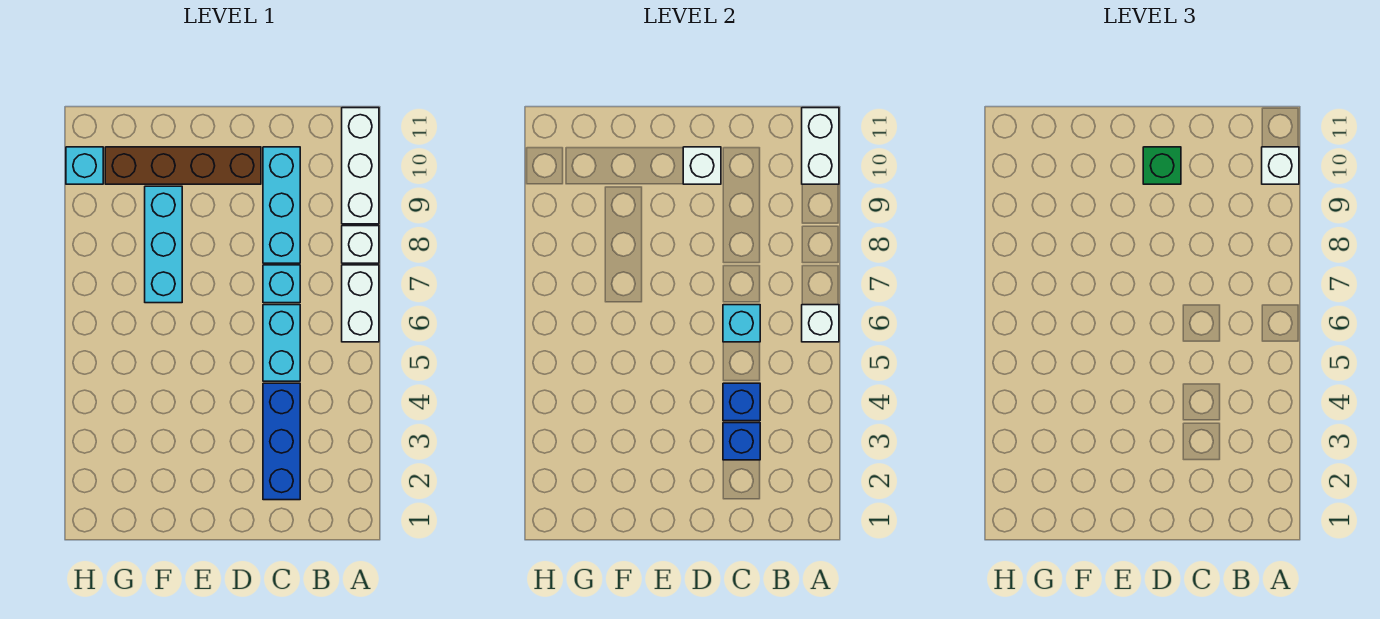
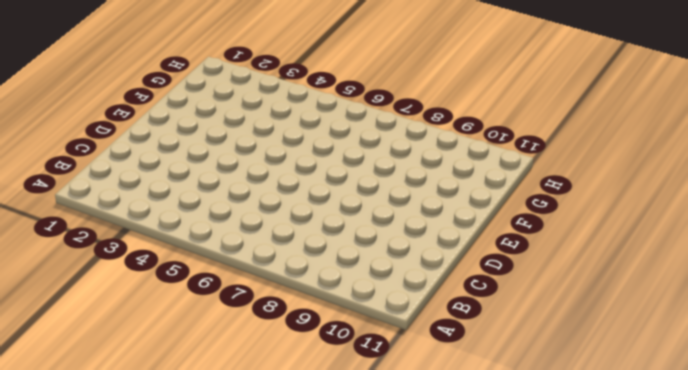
none -> white brick A6:A7 level 1
none -> white brick A8 level 1
none -> white brick A9:A11 level 1

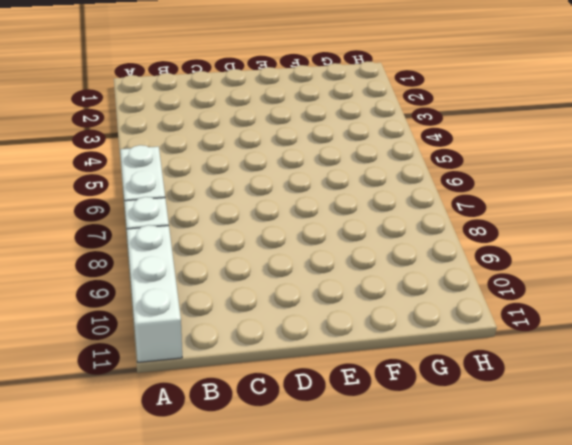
none -> blue brick C2:C4 level 1
none -> cyan brick C5:C6 level 1
none -> cyan brick C7 level 1

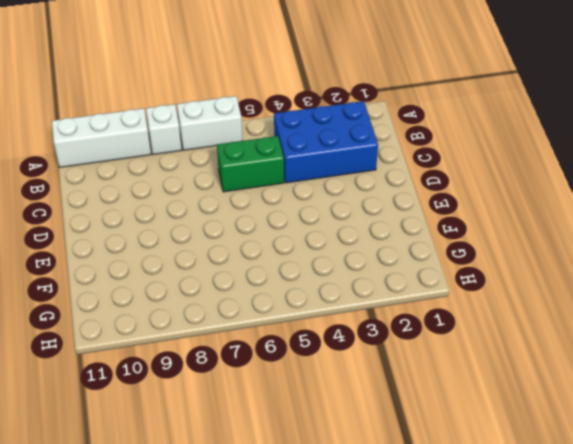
blue brick B2:C4 level 1 -> blue brick C2:C4 level 1
green brick C5:C6 level 1 -> cyan brick C5:C6 level 1
none -> cyan brick C7 level 1
none -> cyan brick C8:C10 level 1
none -> brown brick D10:G10 level 1

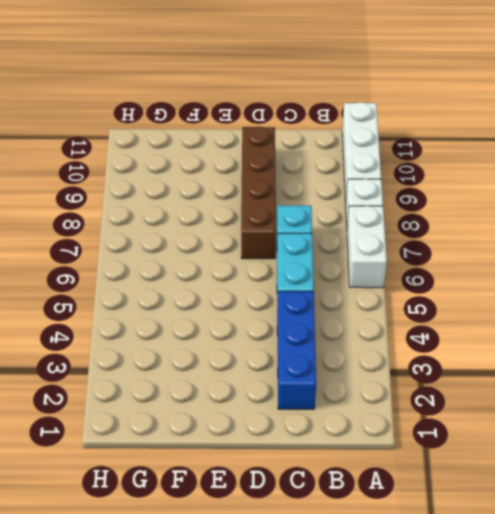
brown brick D7:D10 level 1 -> brown brick D10:G10 level 1
none -> cyan brick C8:C10 level 1
none -> cyan brick F7:F9 level 1
none -> cyan brick H10 level 1

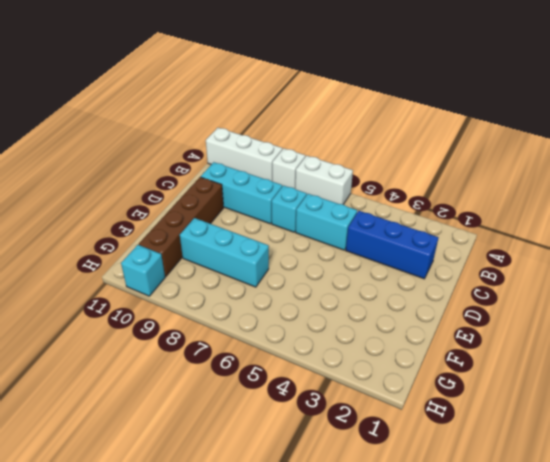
none -> white brick A6 level 2
none -> white brick A10:A11 level 2
none -> blue brick C3 level 2

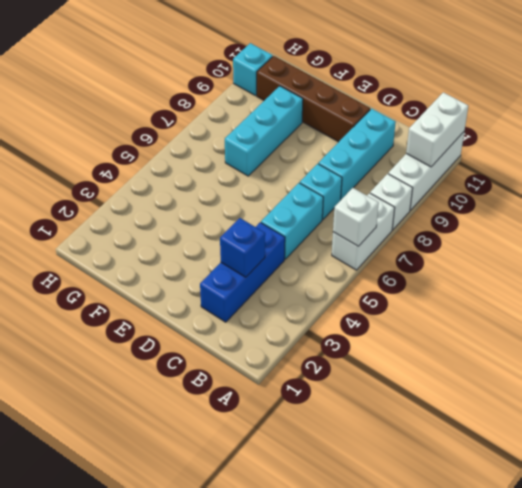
none -> blue brick C4 level 2
none -> cyan brick C6 level 2
none -> white brick D10 level 2

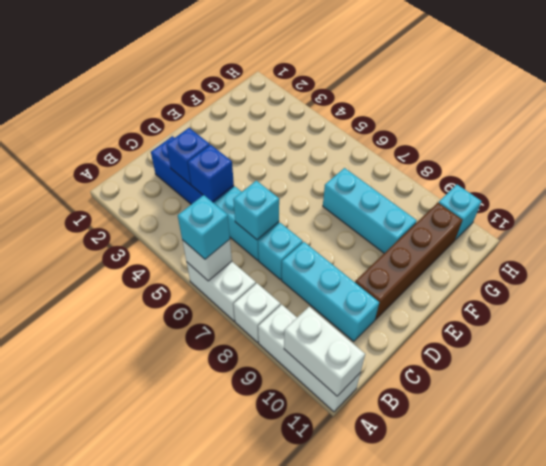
cyan brick A6 level 3 -> none
none -> white brick D10 level 2
none -> white brick A10 level 3
none -> green brick D10 level 3

